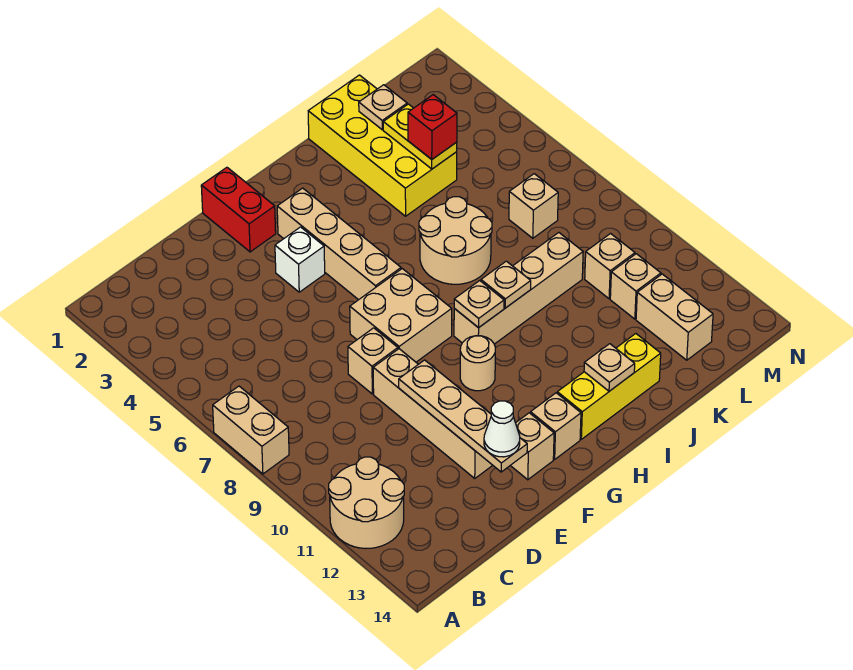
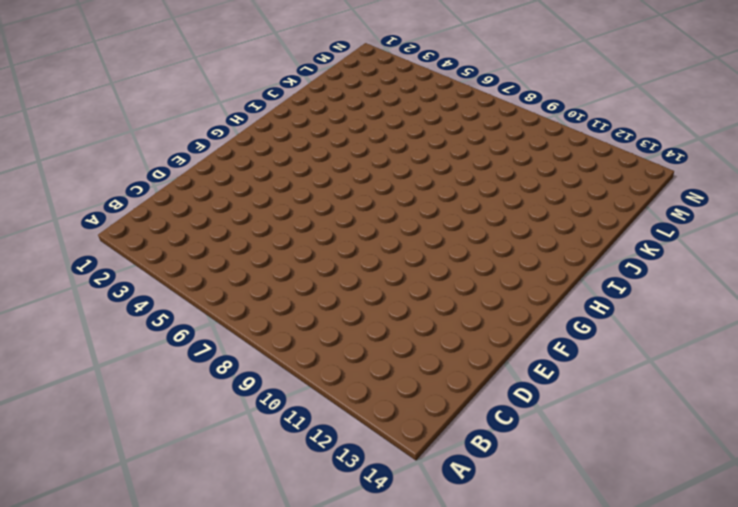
none -> tan brick A7:A8 level 1
none -> tan round brick A11:B12 level 1
none -> tan brick E8 level 1

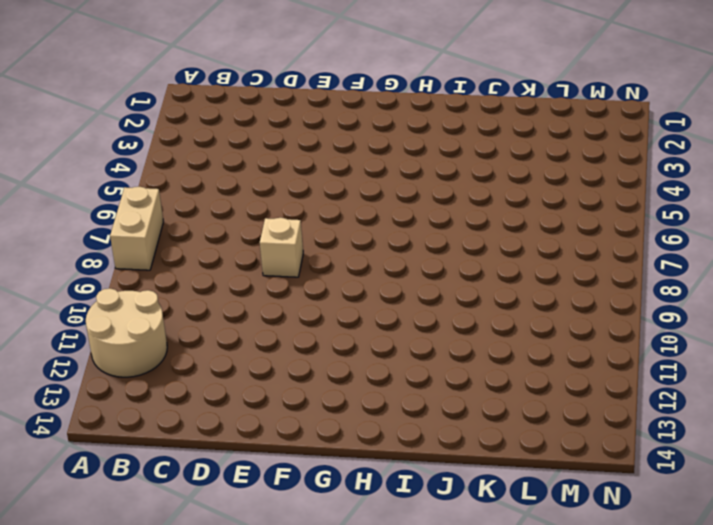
none -> tan brick E9:E12 level 1
none -> red brick F1:F2 level 1
none -> white brick F4 level 1

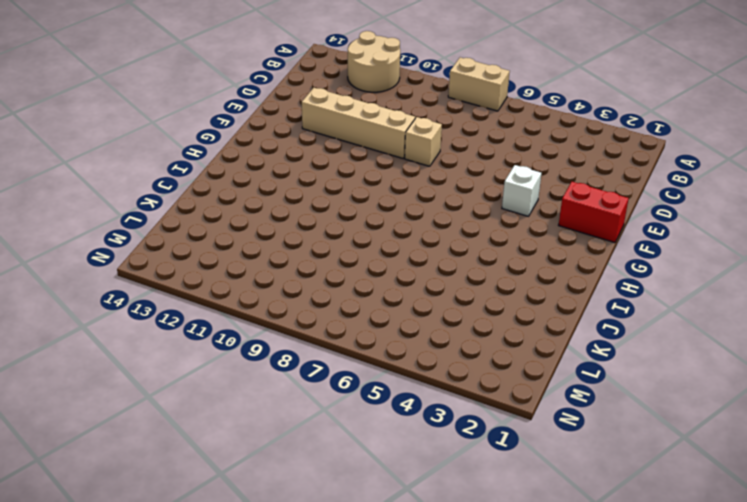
none -> tan brick F7:G8 level 1
none -> tan brick F13 level 1
none -> tan brick G3:G6 level 1

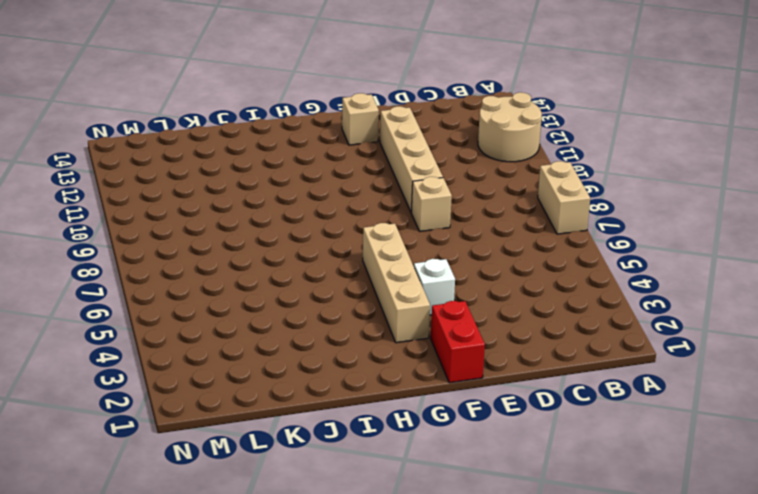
none -> tan brick F7:G8 level 1
none -> tan round brick G10 level 1
none -> tan brick G13 level 1

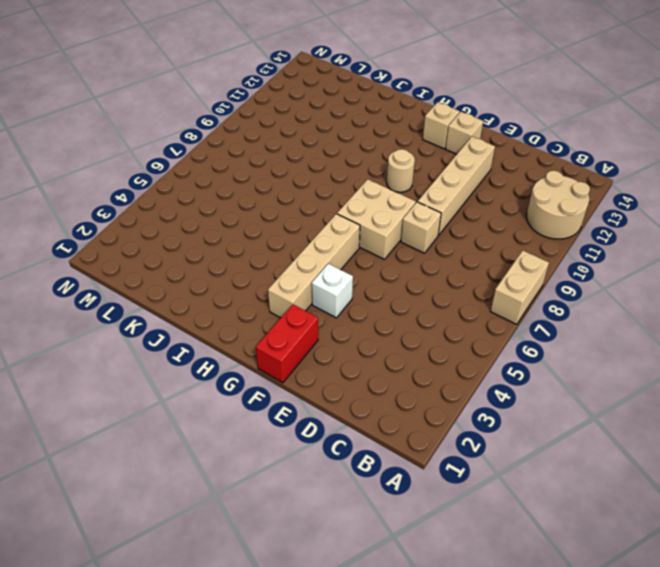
none -> tan brick H9:K9 level 1
none -> yellow brick H13:J13 level 1
none -> tan round brick I6:J7 level 1

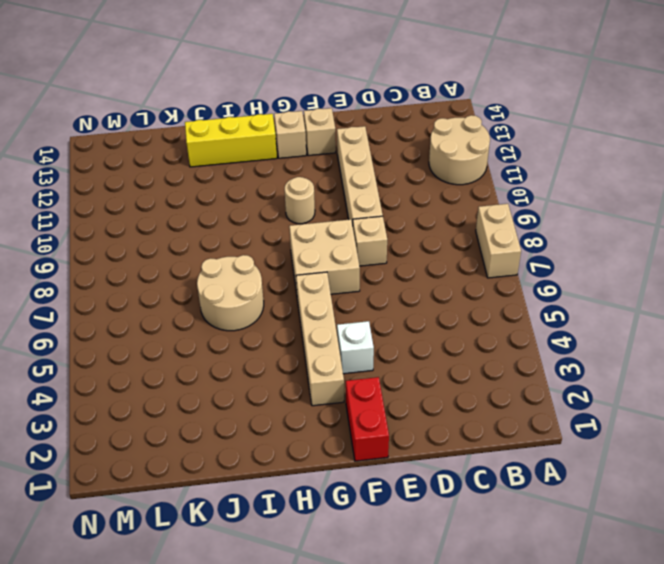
none -> tan brick H9:K9 level 1
none -> yellow brick J1:K4 level 1
none -> tan brick L7 level 1

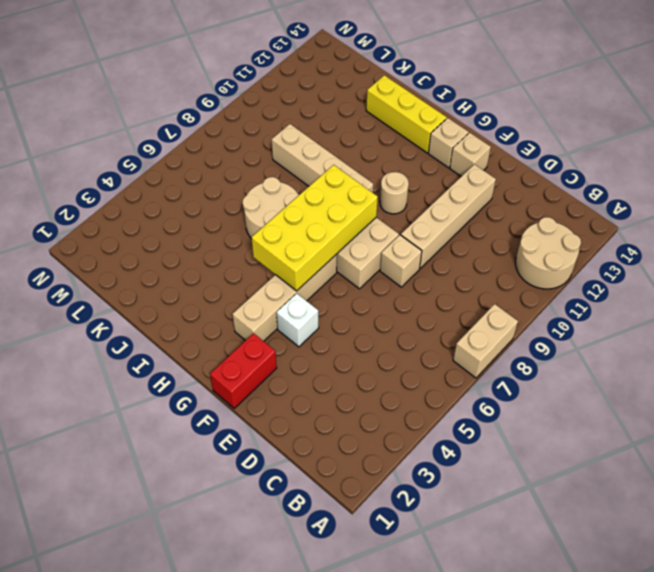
yellow brick G5:H8 level 2 -> yellow brick J1:K4 level 1
none -> tan brick L7 level 1
none -> tan brick L10 level 1
none -> tan brick L11 level 1

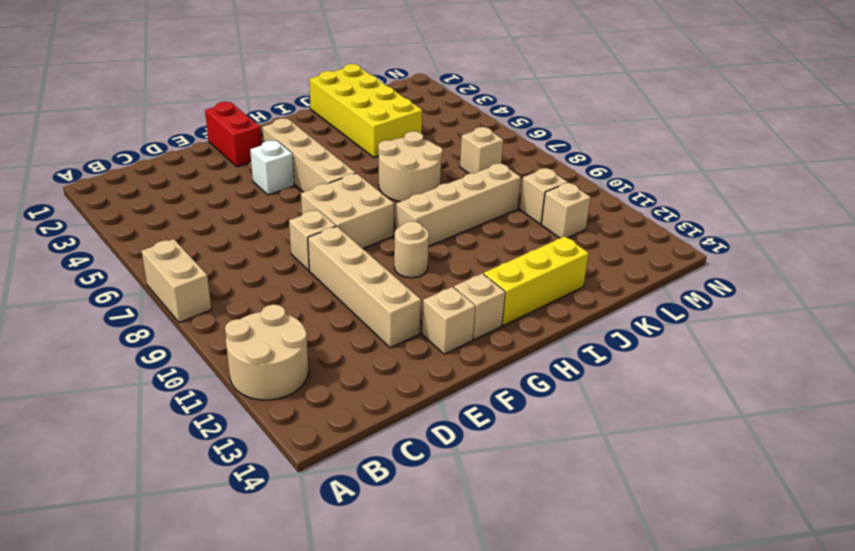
none -> tan brick L12:L13 level 1
none -> tan plate E10:E13 level 2
none -> tan plate H9 level 2

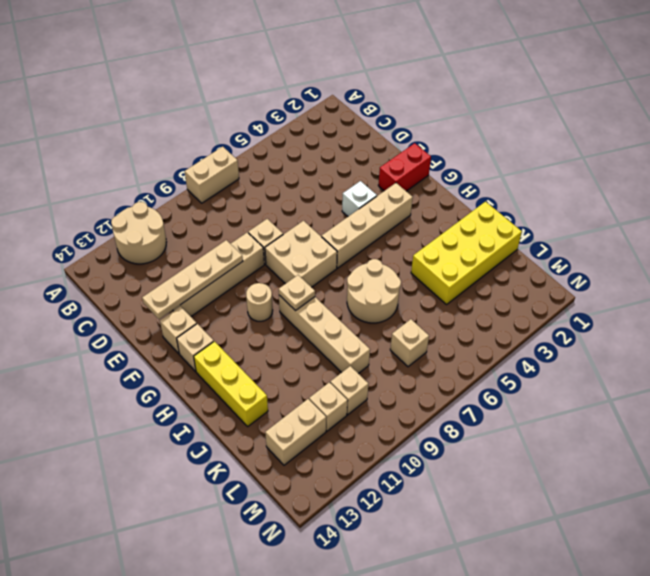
none -> tan plate I9 level 2
none -> tan plate I13 level 2
none -> tan plate K2 level 2

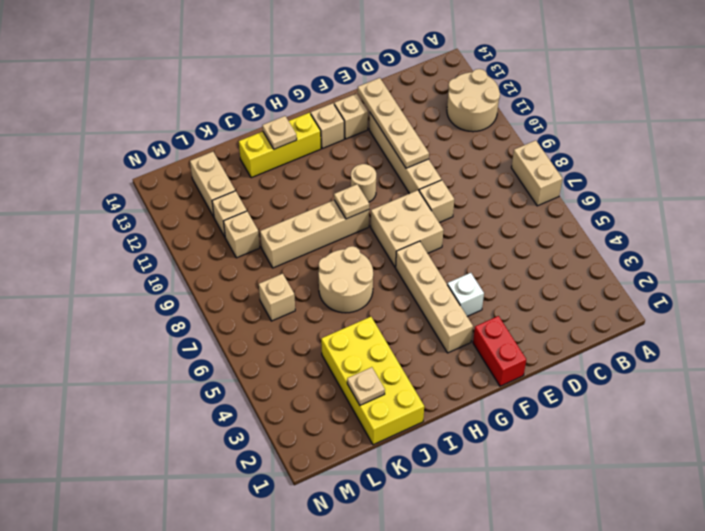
none -> tan plate I9 level 2
none -> yellow plate K3:K4 level 2
none -> white cone E13 level 3

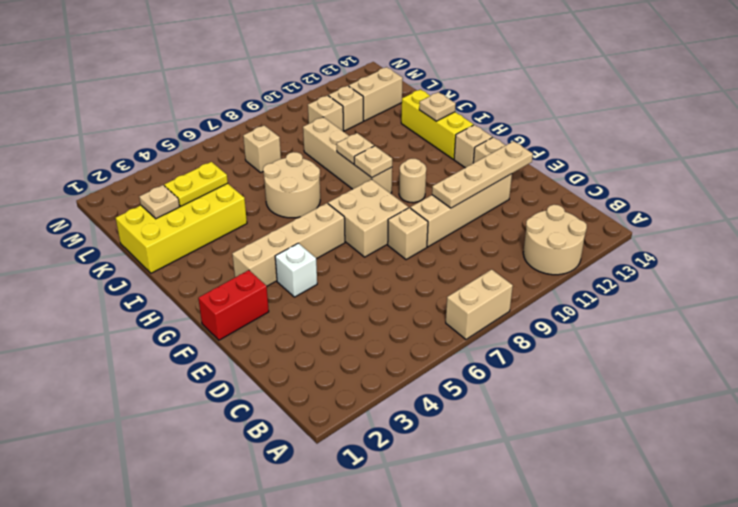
none -> white cone E13 level 3
none -> red brick K4 level 3

